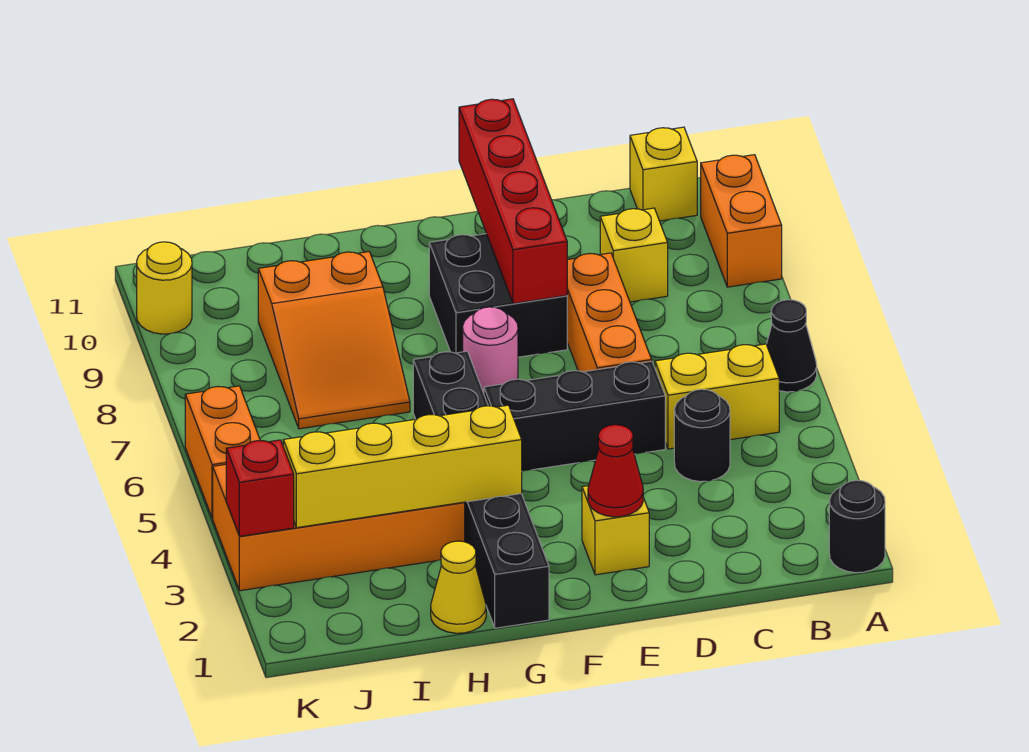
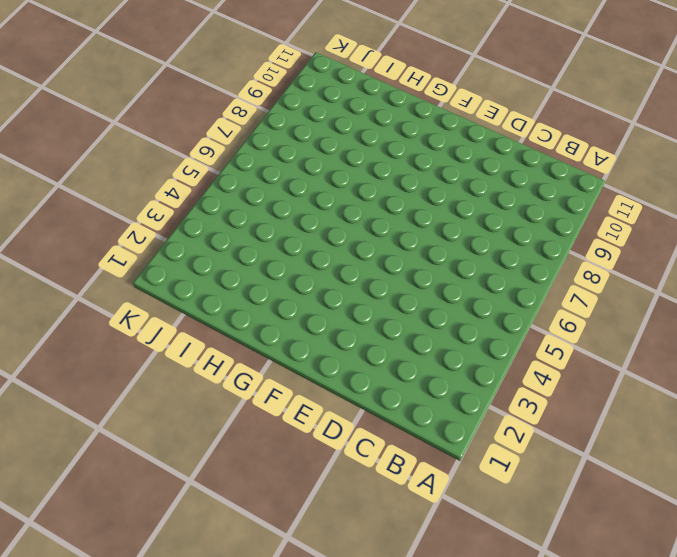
none -> black round brick A1 level 1
none -> black cone A6 level 1
none -> orange brick A9:A10 level 1

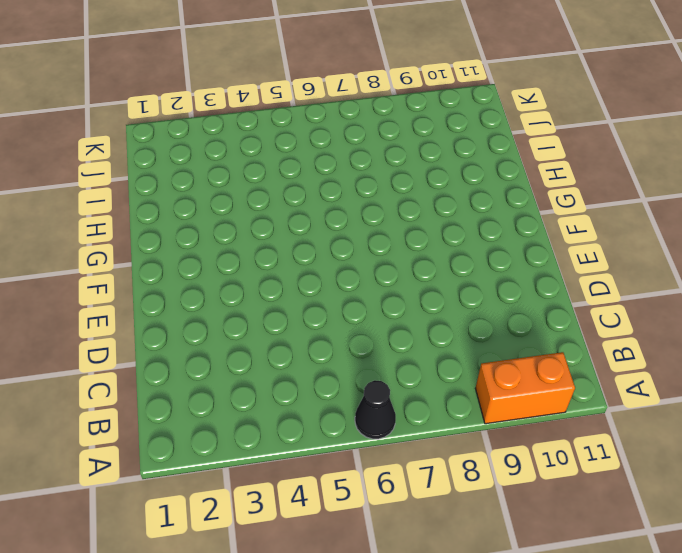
none -> black round brick A1 level 1
none -> yellow brick B5:C5 level 1
none -> yellow brick B11 level 1

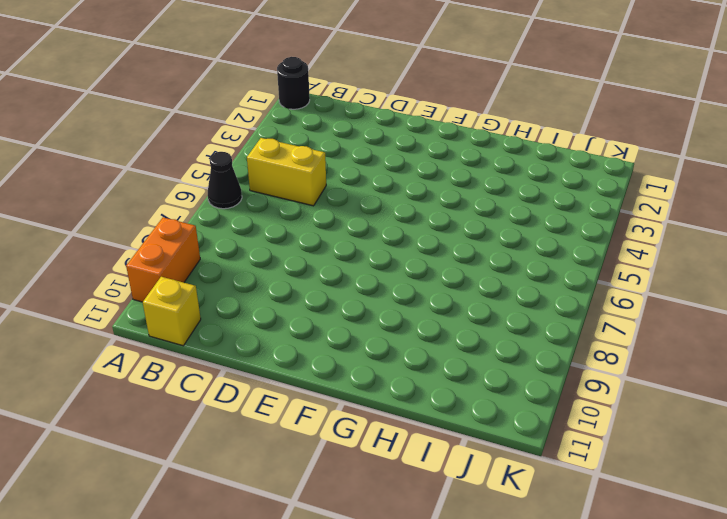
none -> black round brick C4 level 1
none -> yellow brick C9 level 1
none -> black brick D5:F5 level 1

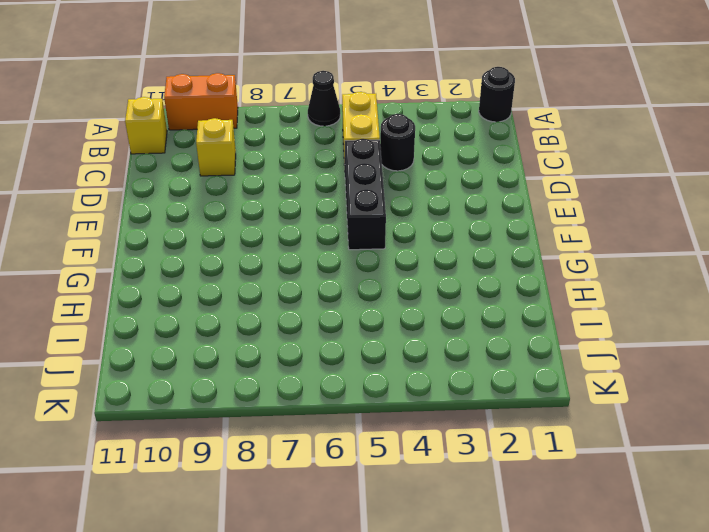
none -> orange brick D6:D8 level 1
none -> yellow brick E2 level 1
none -> black brick E8:F9 level 1

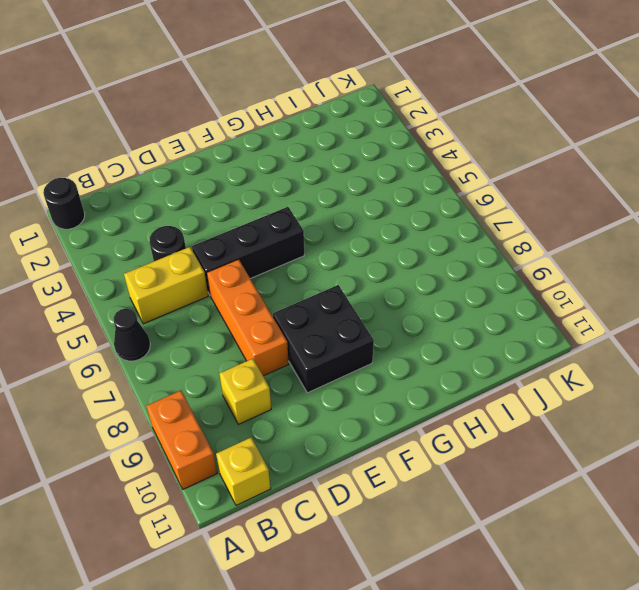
none -> yellow brick E2 level 1
none -> pink round brick F7 level 1
none -> black brick G1:G6 level 1

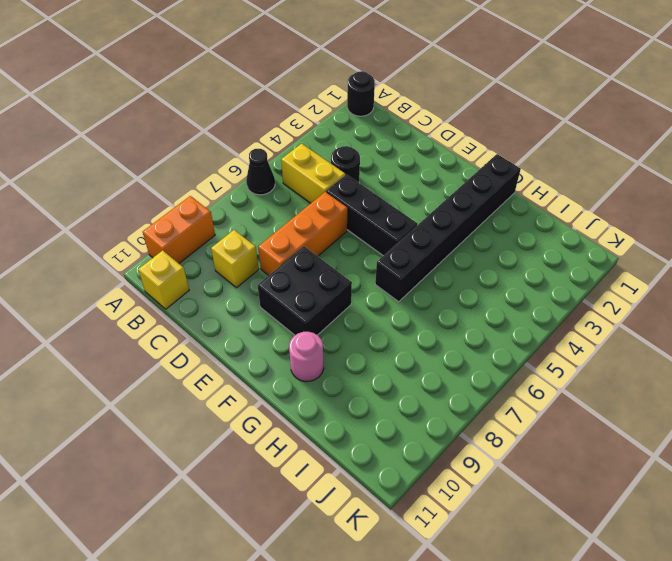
pink round brick G10 level 1 -> pink round brick F7 level 1
none -> yellow brick E2 level 1
none -> yellow cone H1 level 1
none -> orange brick H3:K4 level 1

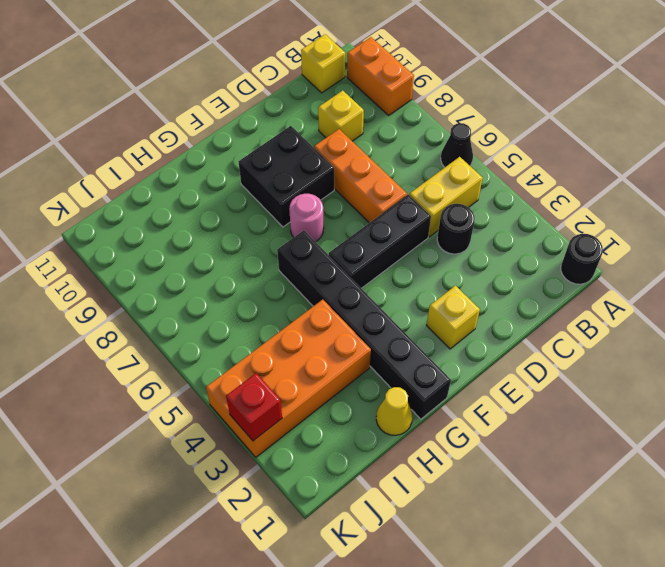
none -> orange slope H7:I9 level 1 top 9
none -> orange brick K5:K6 level 1
none -> yellow round brick K10 level 1

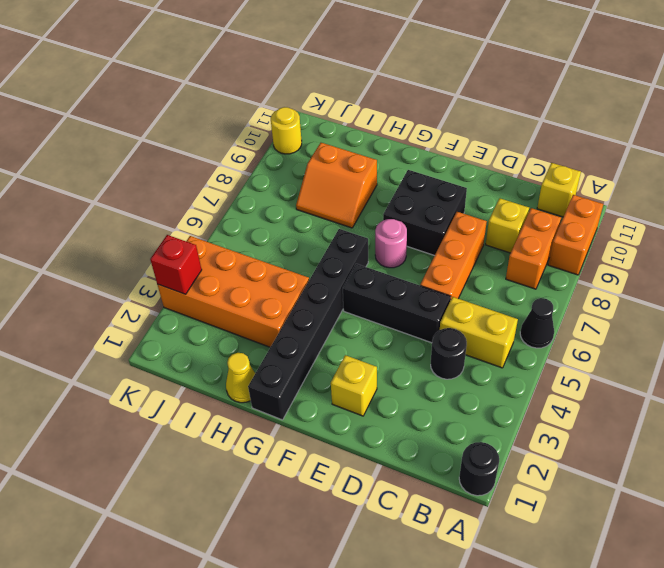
orange brick B8:B9 level 1 -> orange brick K5:K6 level 1
orange slope H8:I9 level 1 top 9 -> orange slope H7:I9 level 1 top 9
none -> red cone E2 level 2
none -> red brick E8:E11 level 2
none -> yellow brick G3:J3 level 2

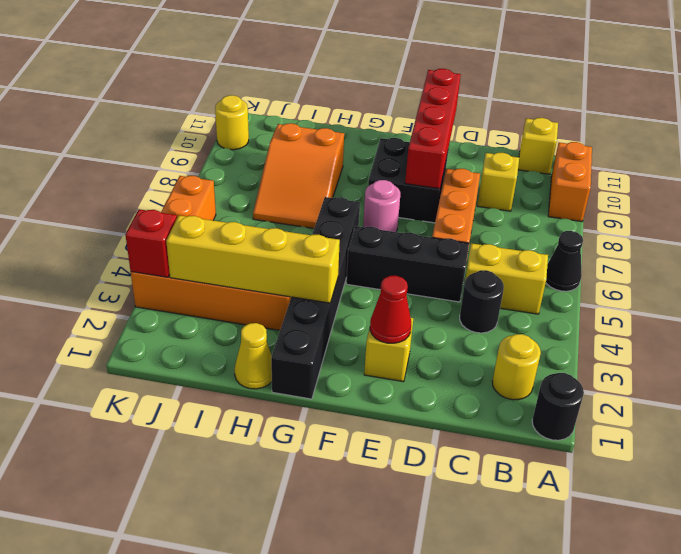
yellow round brick B2 level 1 -> none

